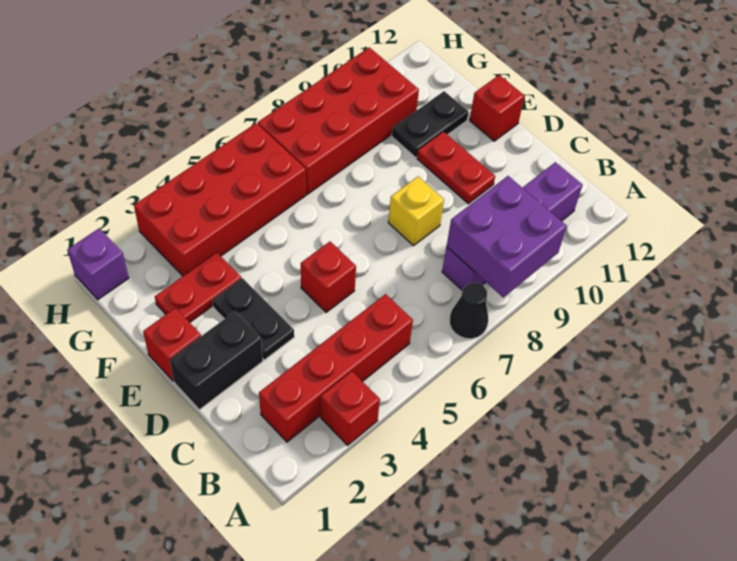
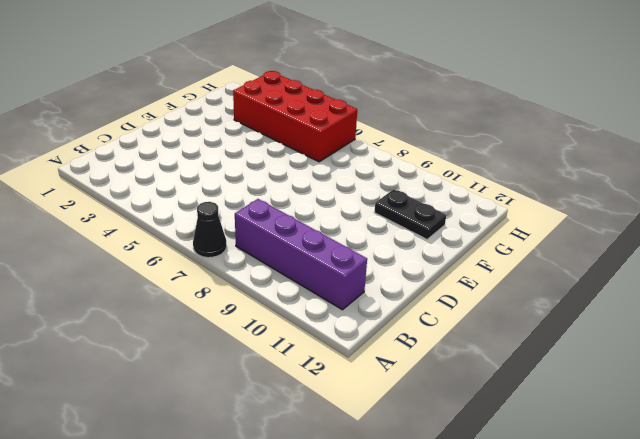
none -> red brick A3 level 1
none -> red brick B2:B5 level 1
none -> black brick D1:D2 level 1

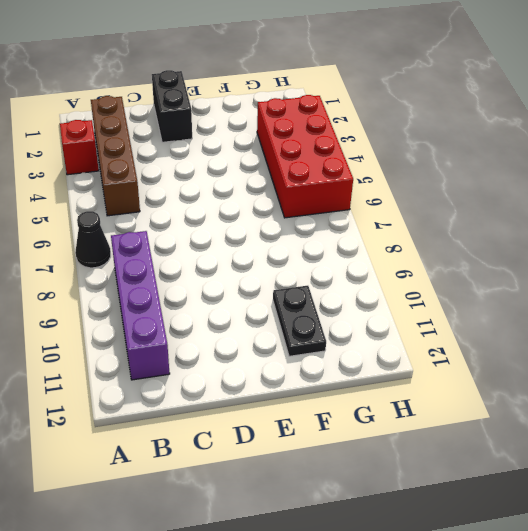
brown brick B2:B5 level 1 -> red brick B2:B5 level 1
none -> black plate D3:E3 level 1
none -> red brick D5 level 1
none -> yellow brick D8 level 1

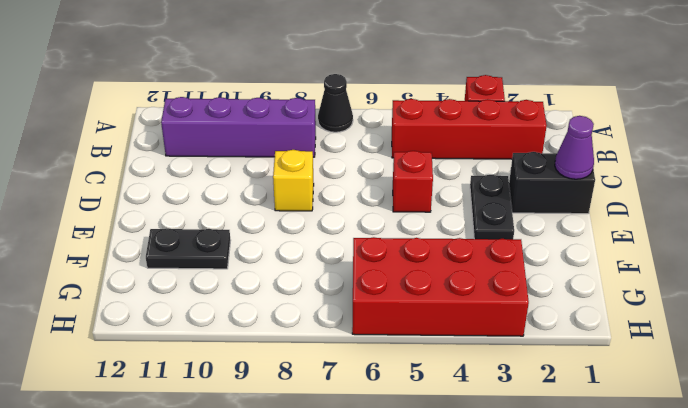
purple cone D1 level 2 -> none
none -> red plate D10:E10 level 1
none -> red brick E1 level 1
none -> red brick E12 level 1

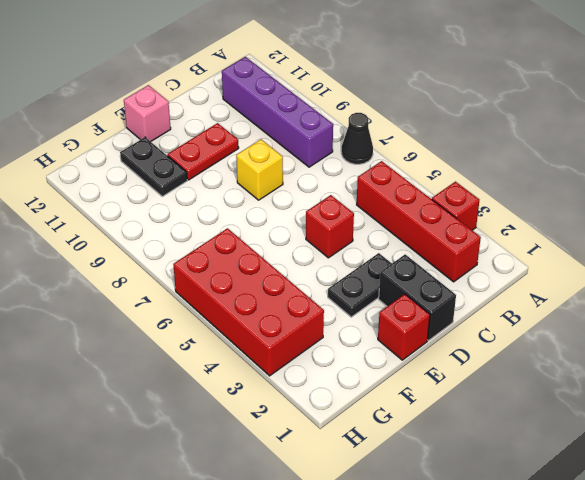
pink brick E12 level 1 -> red brick E12 level 1
none -> red plate F2:F3 level 1
none -> red brick G7:H10 level 1
none -> purple brick H1 level 1

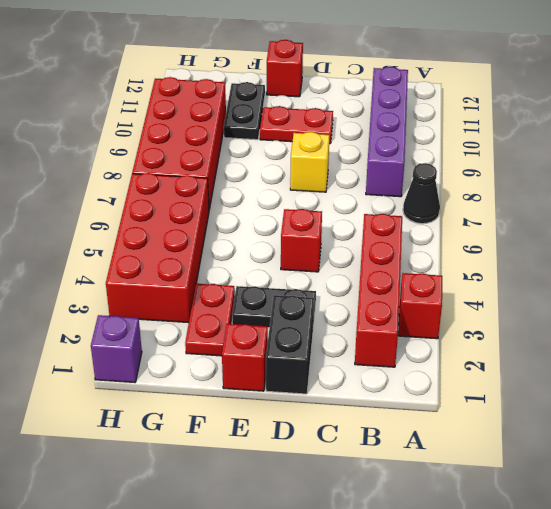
none -> purple brick A8:B9 level 2

